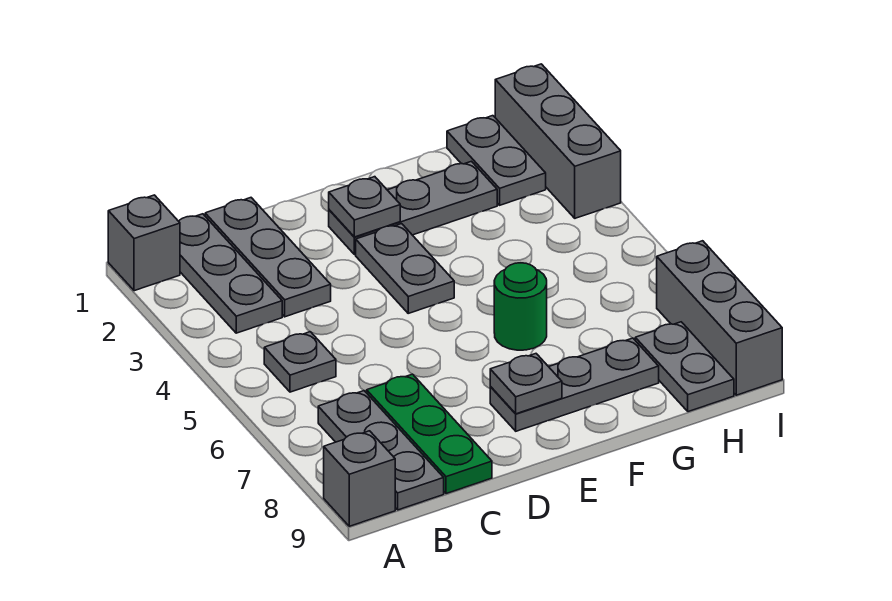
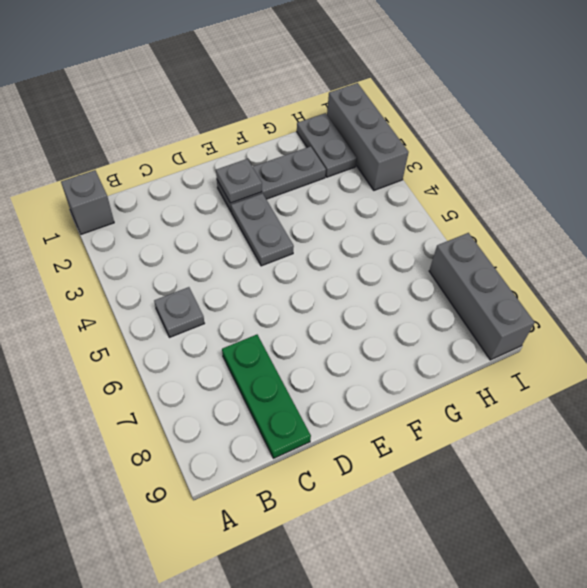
none -> grey brick A9 level 1
none -> grey plate B1:B3 level 1
none -> grey plate B7:B9 level 1

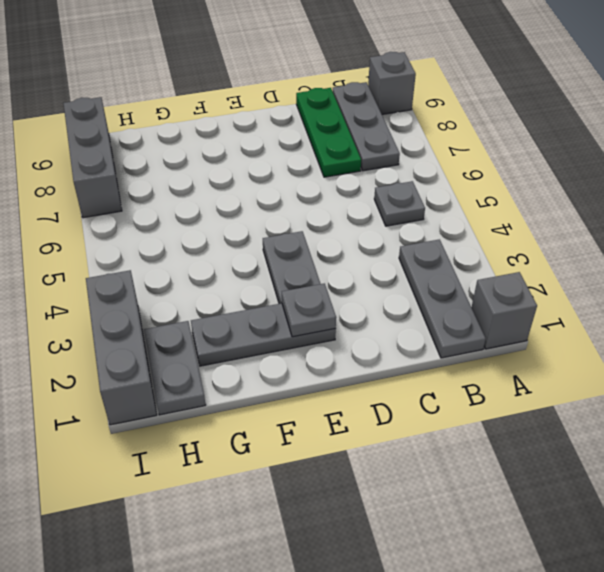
none -> grey plate C1:C3 level 1
none -> grey plate E8:G8 level 1
none -> green round brick F6 level 1

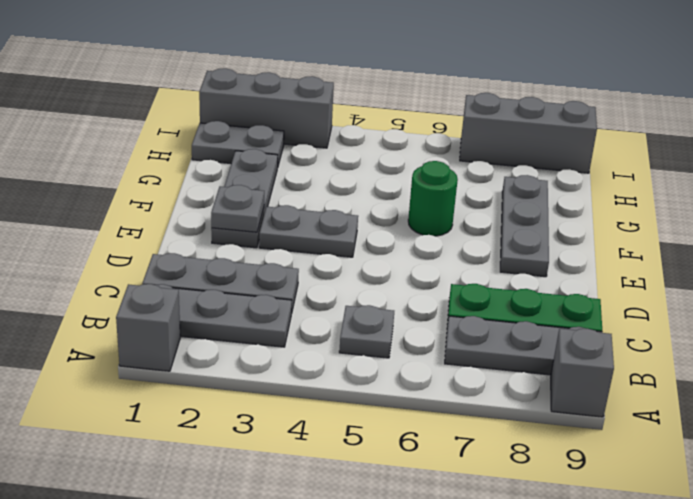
none -> grey plate H8:H9 level 1
none -> grey plate E8 level 2

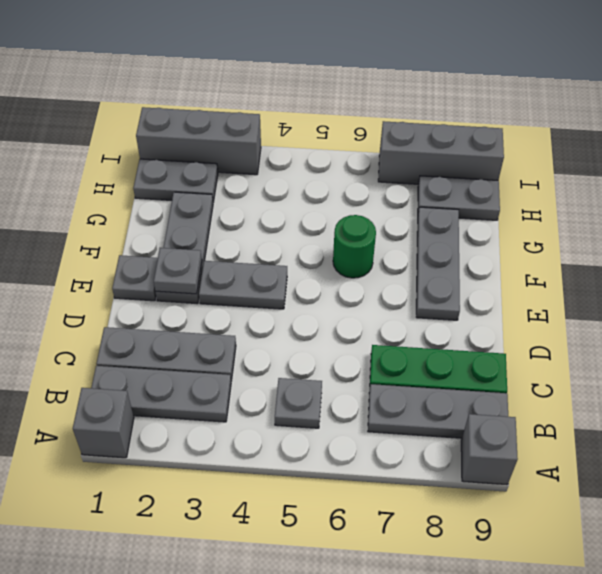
grey plate E1 level 1 -> grey plate E8 level 2

